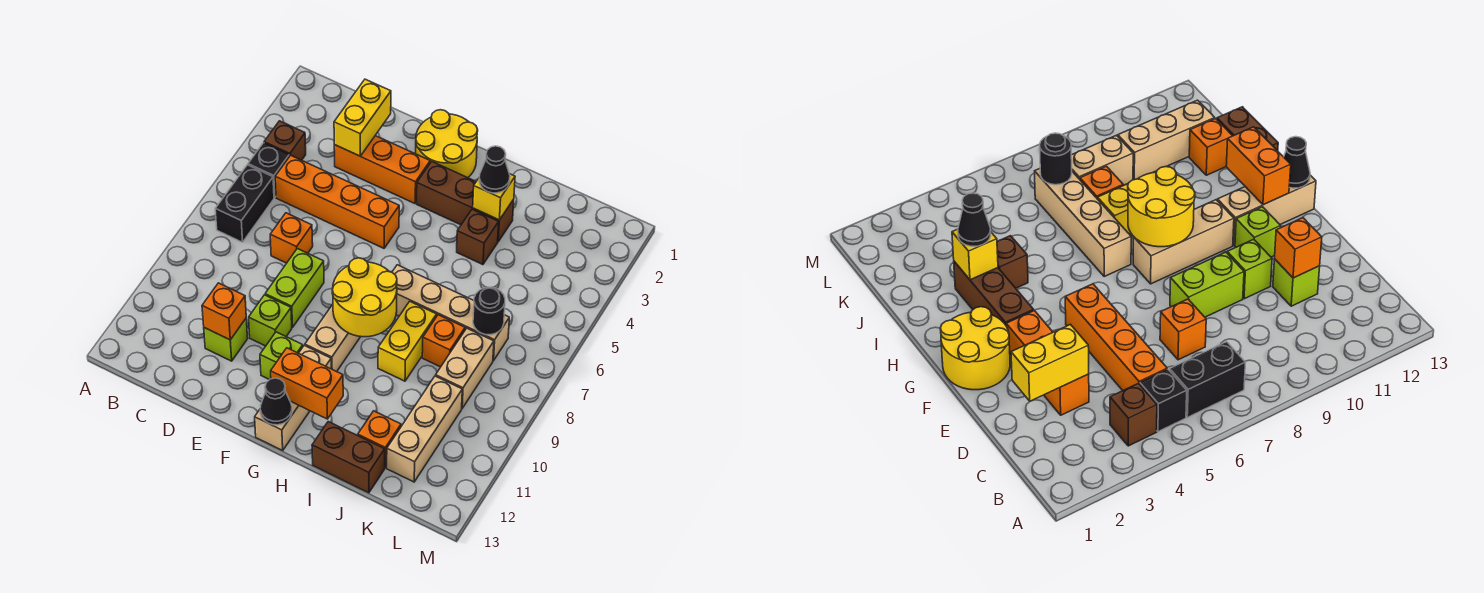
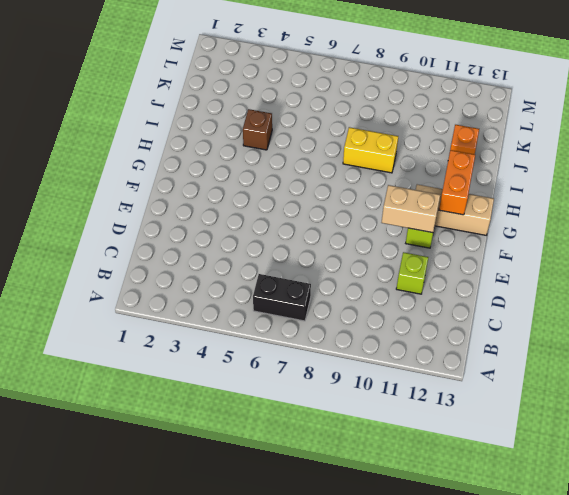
tan brick F10:F11 level 2 -> tan brick K8:K9 level 1
none -> brown brick B4 level 1
none -> black brick B5 level 1
none -> orange brick C5:F5 level 1
none -> orange brick D3:F3 level 1

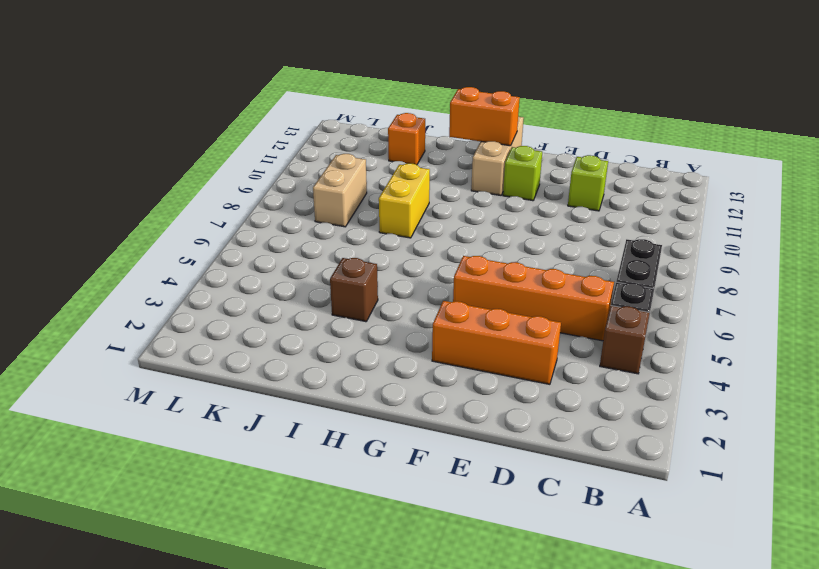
none -> orange brick D7 level 1
none -> lime brick E8:E9 level 1
none -> lime brick E10 level 1
none -> yellow round brick F1:G2 level 1

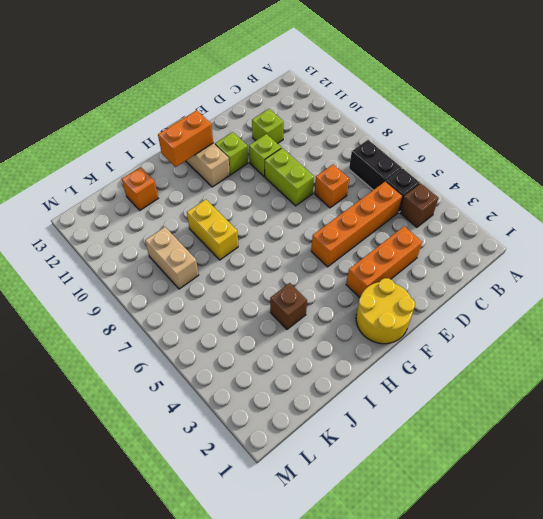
none -> brown brick G3:I3 level 1
none -> tan brick G8:G10 level 1
none -> tan brick H7:K7 level 1
none -> brown brick I13:J13 level 1

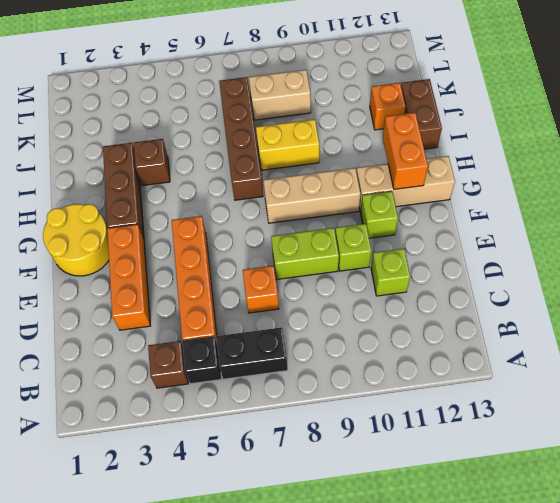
brown brick H7:K7 level 1 -> tan brick H7:K7 level 1
none -> orange brick J8 level 1
none -> tan brick K10:K12 level 1
none -> yellow brick D2:D3 level 2
none -> orange brick D11 level 2

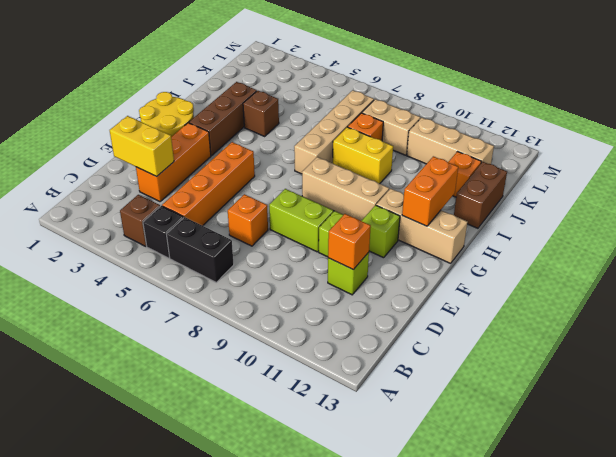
none -> yellow round brick G8:H9 level 2
none -> black cone G13 level 2
none -> yellow brick I3 level 2
none -> black round brick K7 level 2

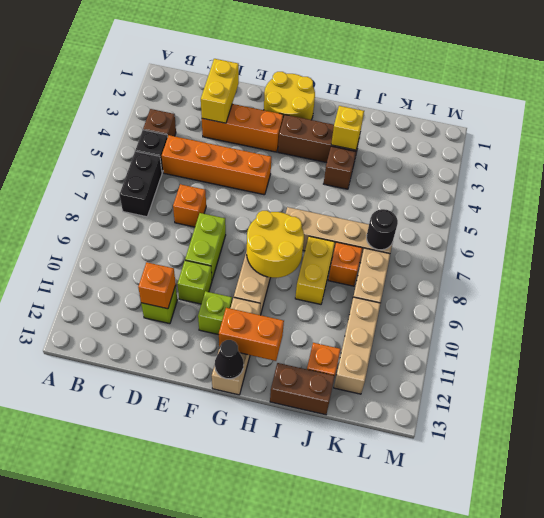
none -> black cone I3 level 3

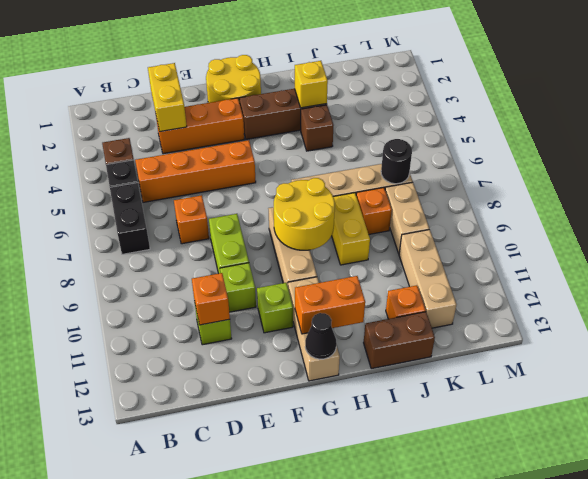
none -> black cone I3 level 3

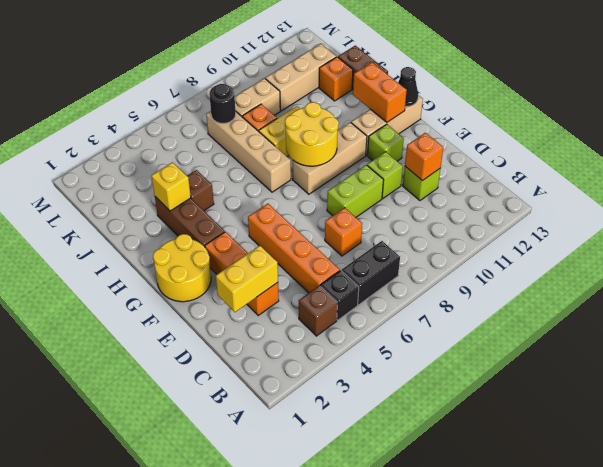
none -> black cone I3 level 3

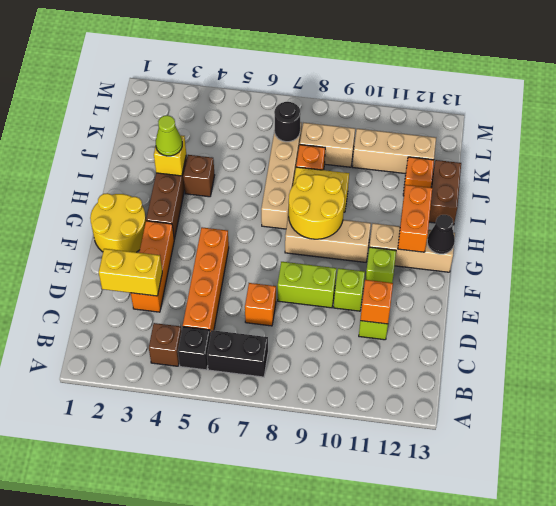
lime cone I3 level 3 -> black cone I3 level 3

